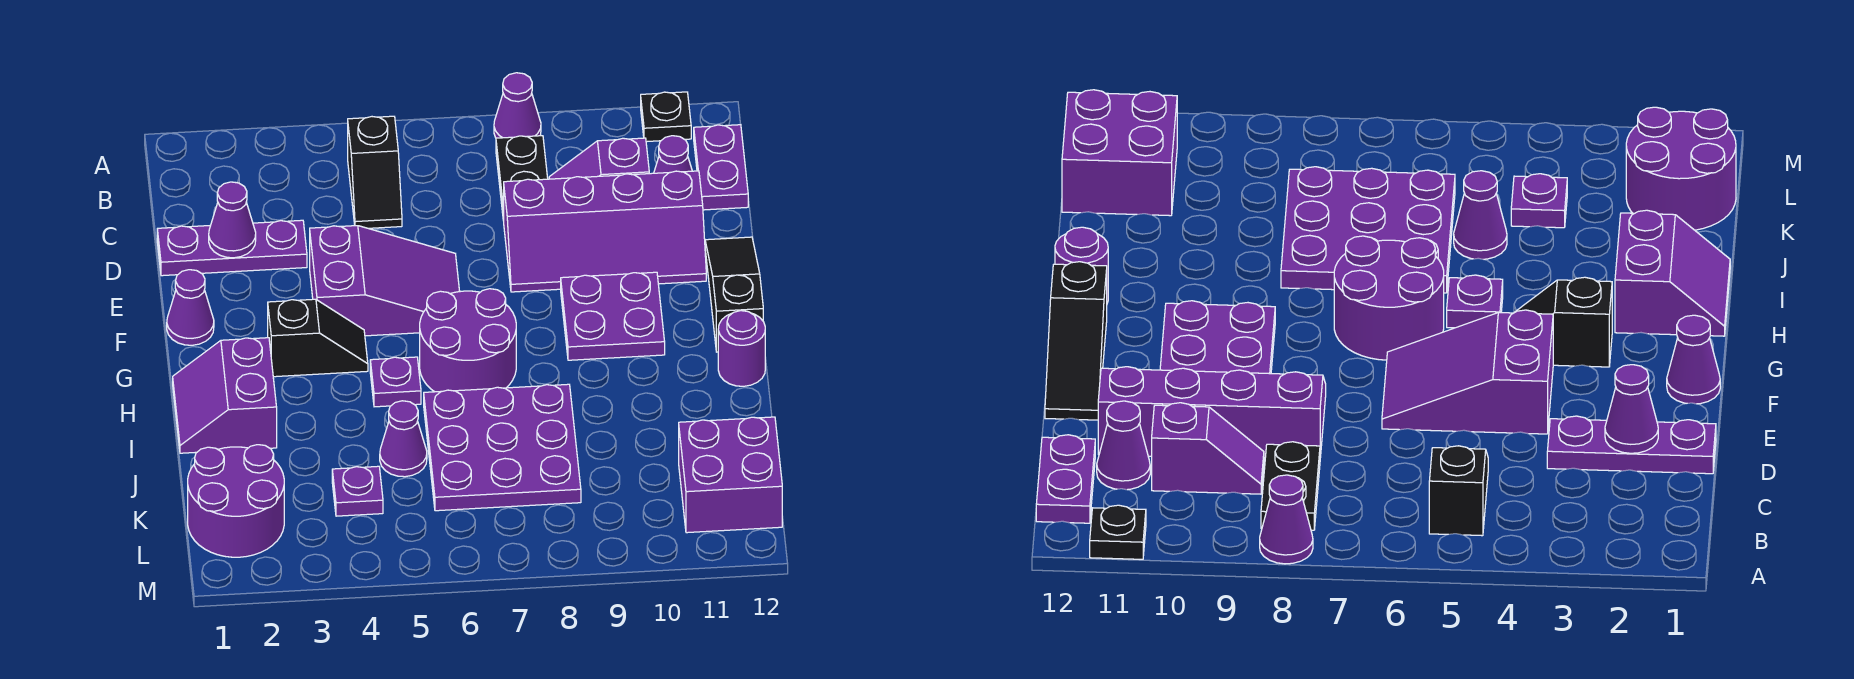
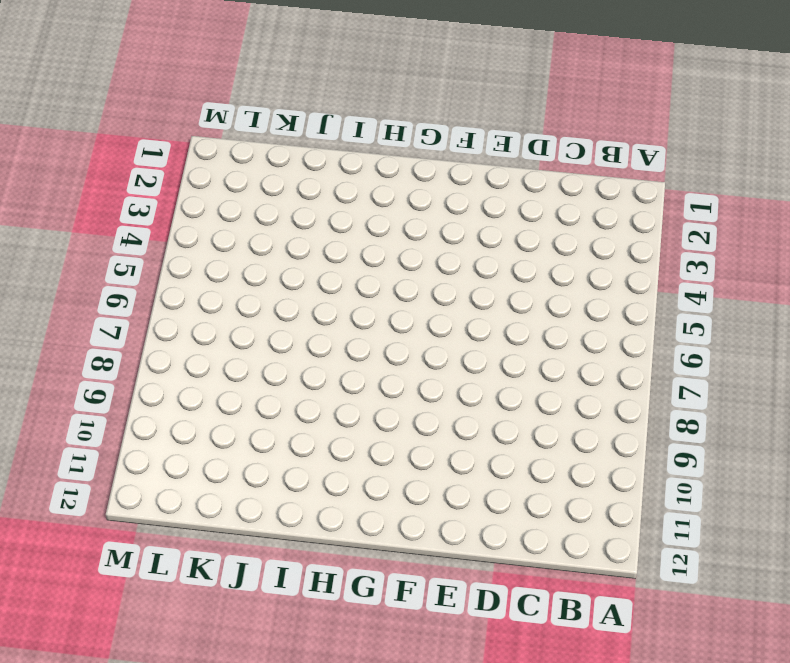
none -> purple cone A8 level 1
none -> black plate A11 level 1
none -> black slope B5:C5 level 1 top B

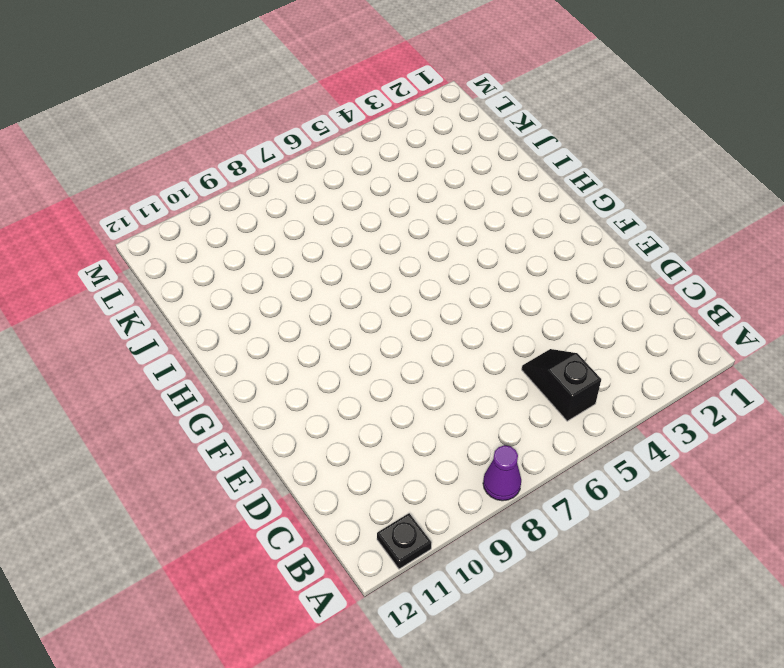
none -> black plate B8:C8 level 1
none -> purple plate B12:C12 level 1
none -> purple slope C9:C10 level 1 top 10

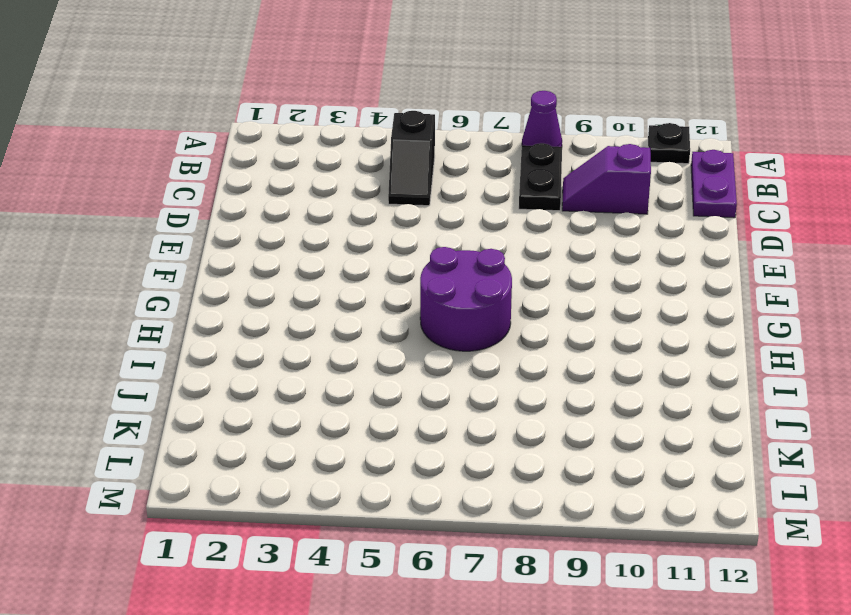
none -> purple cone C11 level 1
none -> purple plate D1:D3 level 1
none -> purple slope D8:E11 level 1 top D

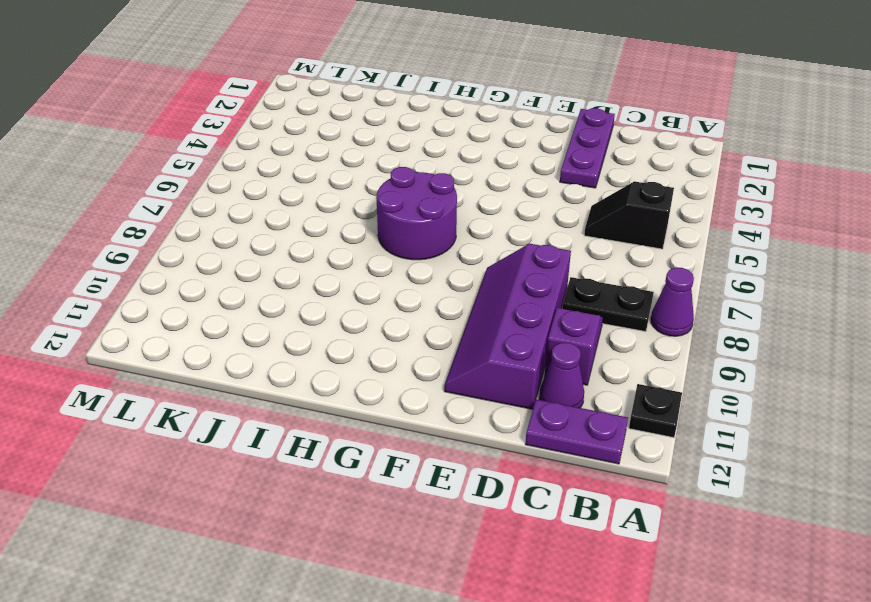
none -> purple slope E4:F6 level 1 top 4
none -> black slope E12:G12 level 1 top G
none -> purple cone F1 level 1

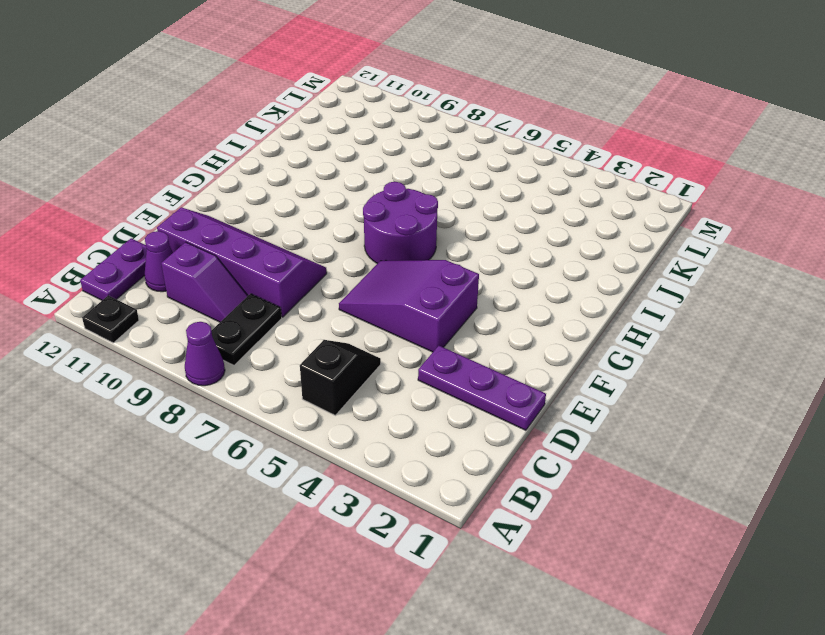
none -> black slope E12:G12 level 1 top G
none -> purple cone F1 level 1
none -> purple plate F9:G10 level 1

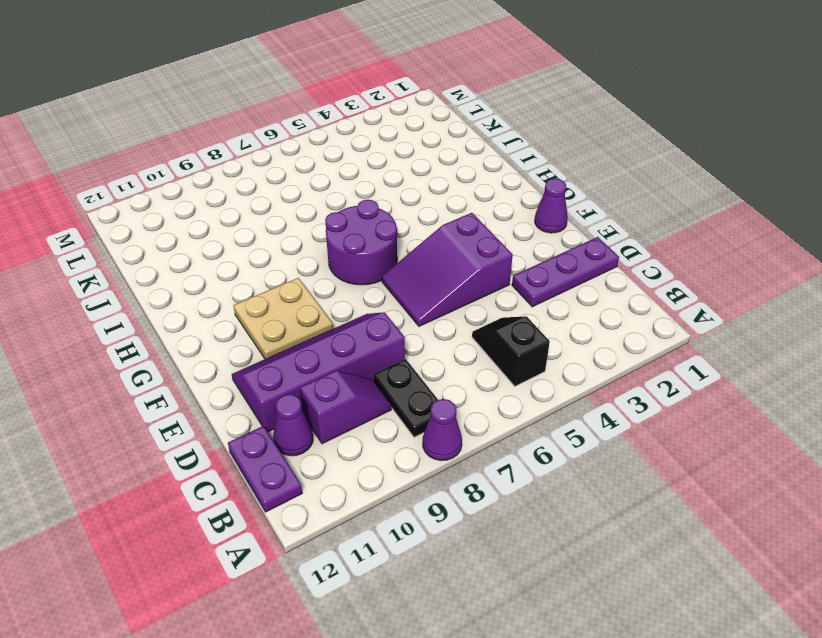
tan plate F9:G10 level 1 -> purple plate F9:G10 level 1
none -> black plate A11 level 1
none -> black slope E12:G12 level 1 top G
none -> black slope G3:G4 level 1 top 3

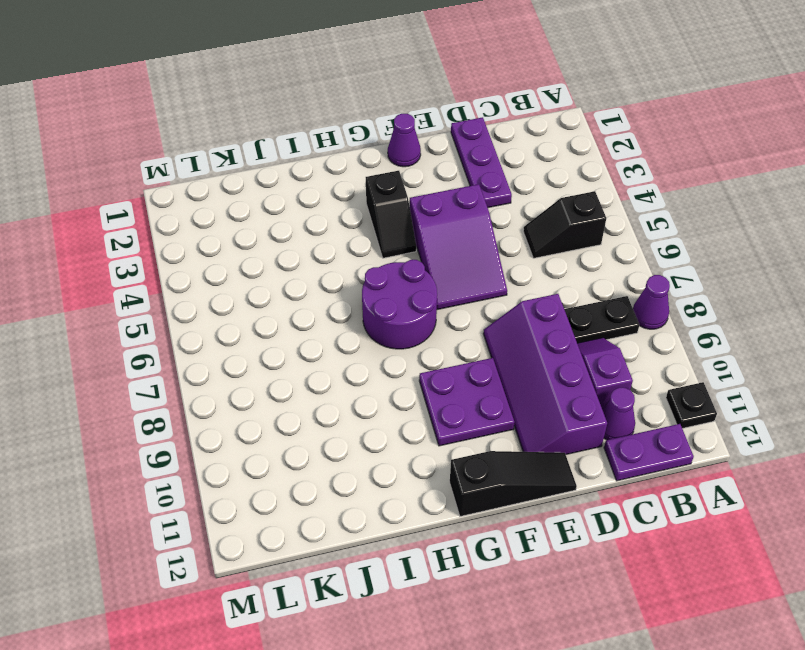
none -> purple slope H1:I2 level 1 top 2
none -> purple plate H5 level 1
none -> purple round brick H12 level 1

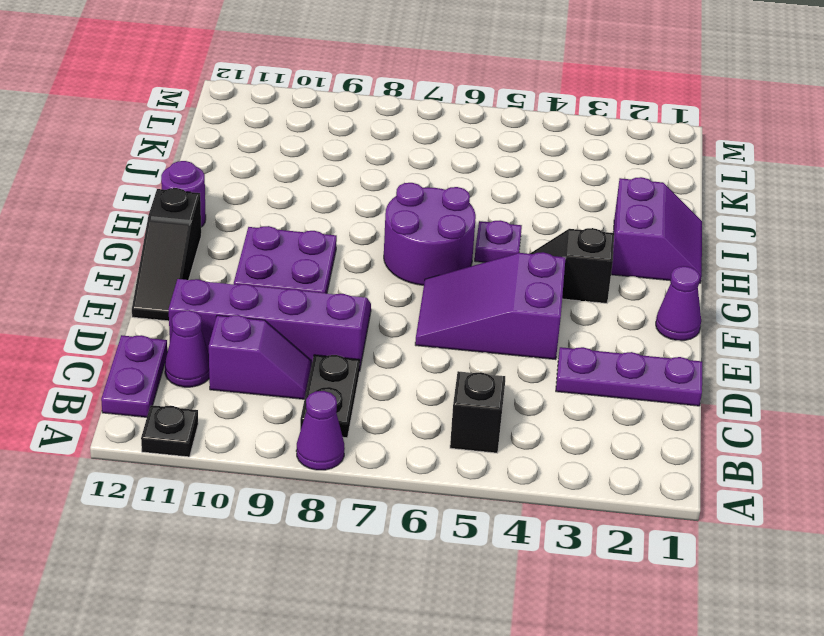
none -> purple plate I6:K8 level 1
none -> purple cone J5 level 1
none -> purple round brick K1:L2 level 1

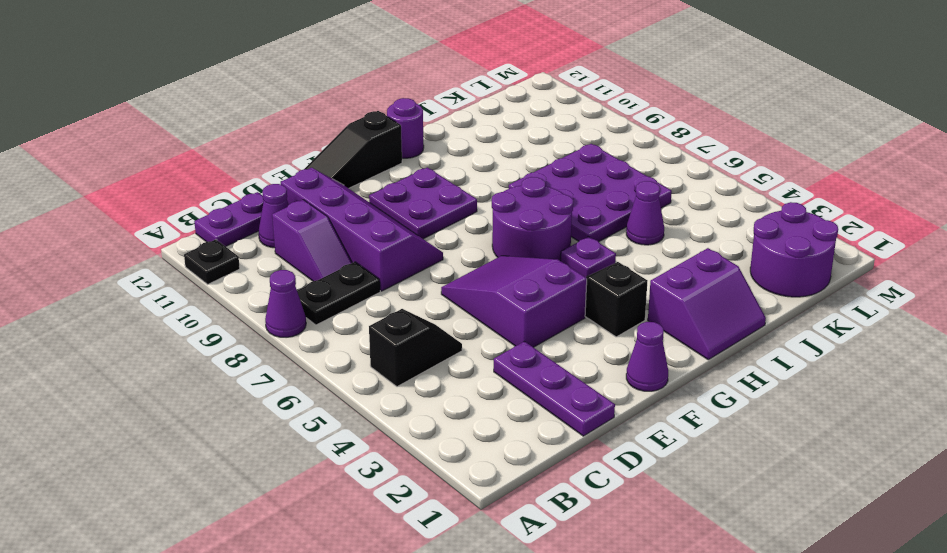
none -> purple plate K4 level 1
none -> purple brick K11:L12 level 1
none -> purple cone D2 level 2

